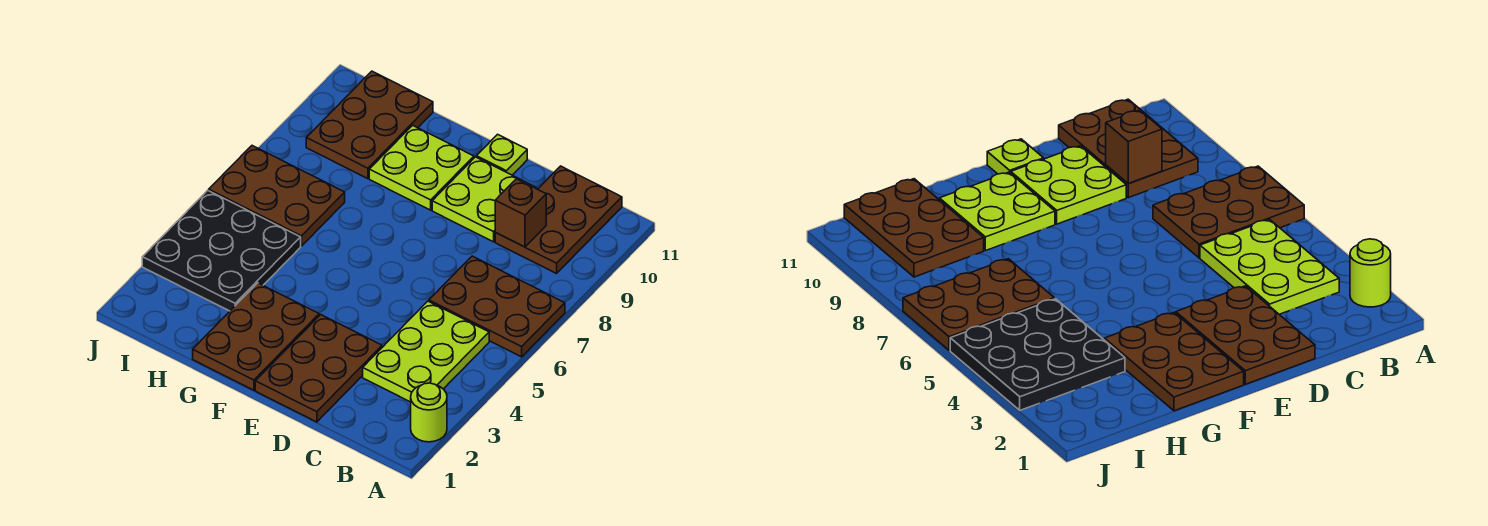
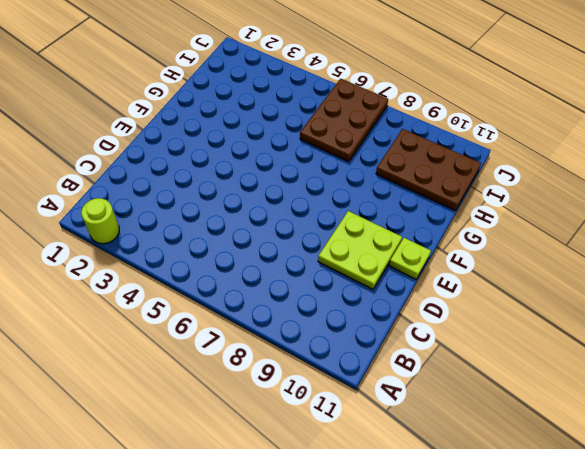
none -> brown plate A6:C7 level 1
none -> lime plate B3:C5 level 1
none -> brown plate B9:C11 level 1

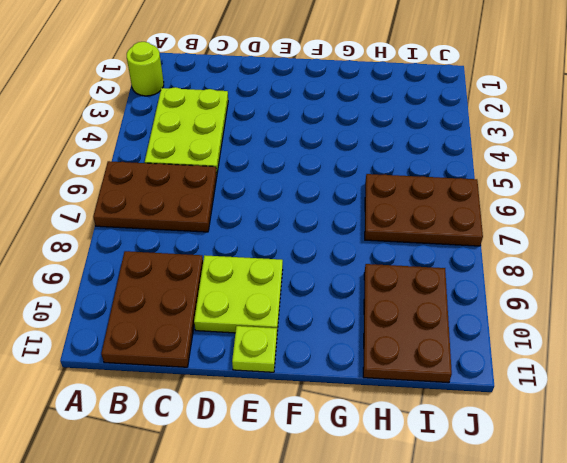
none -> brown plate D1:E3 level 1
none -> brown plate F1:G3 level 1
none -> lime plate F9:G10 level 1

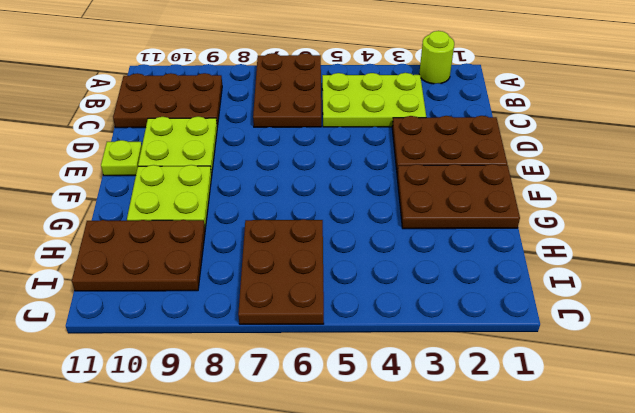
none -> black plate H3:J5 level 1
none -> brown brick C9 level 2

